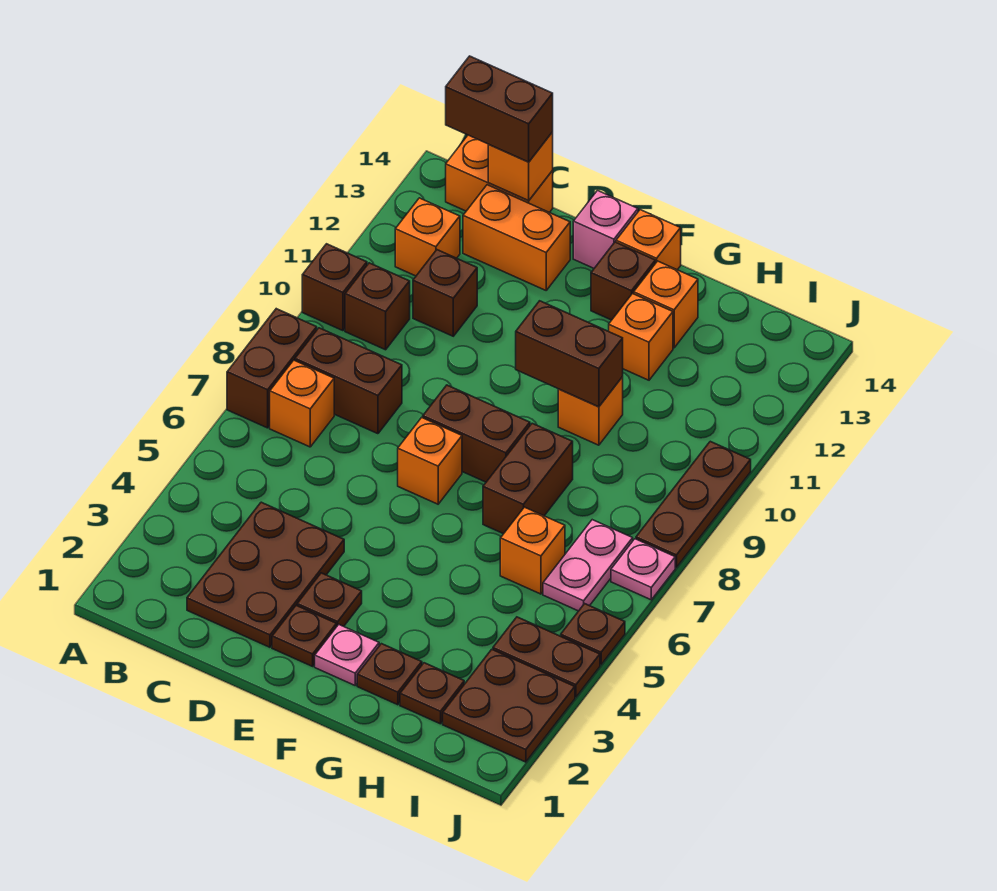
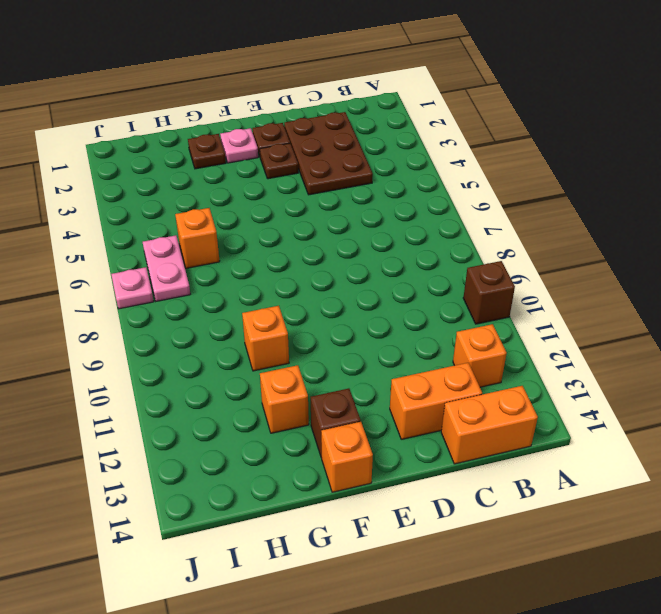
none -> brown brick A7:A8 level 1
none -> orange brick B7 level 1
none -> brown brick B8:C8 level 1
none -> brown brick B10 level 1

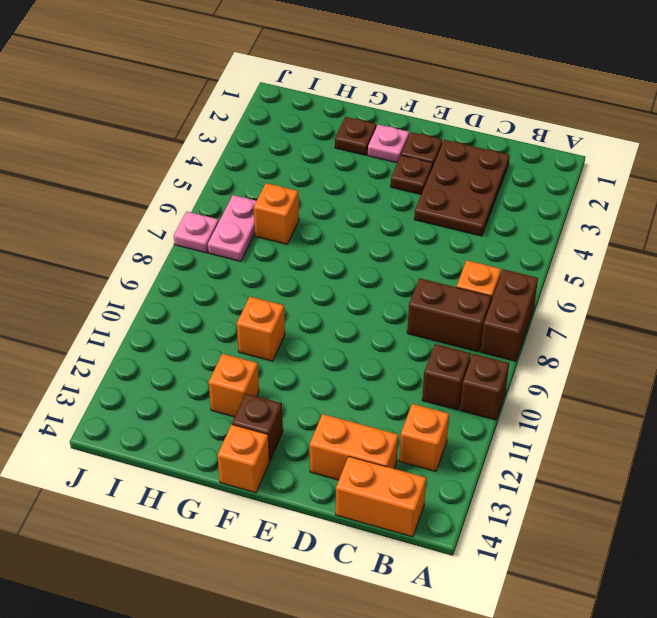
none -> brown brick C11 level 1
none -> orange brick E7 level 1
none -> brown brick E8:F8 level 1
none -> pink brick E14 level 1

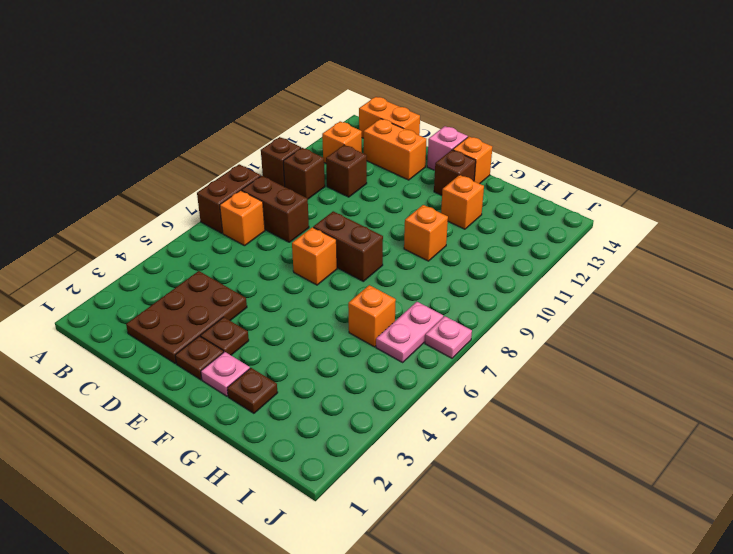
none -> brown brick G7:G8 level 1
none -> orange brick G13 level 1
none -> brown plate H2 level 1
none -> brown plate I2:J3 level 1

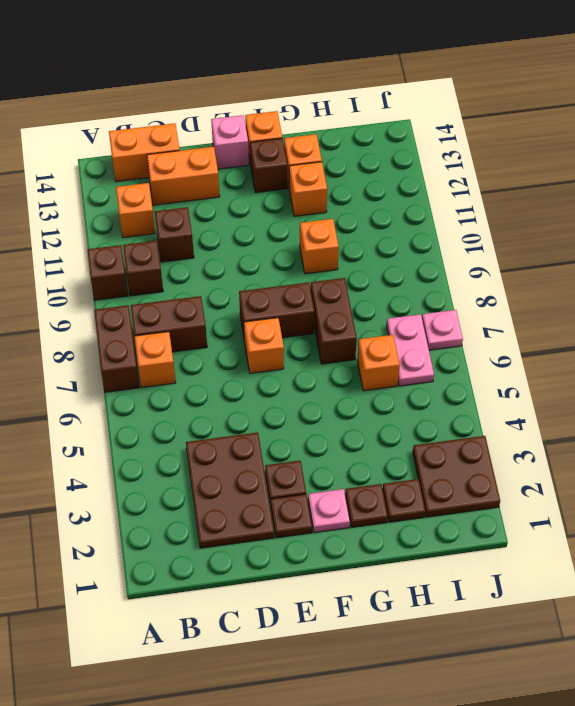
none -> brown plate I4:J4 level 1
none -> brown plate J5 level 1
none -> brown plate J8:J10 level 1
none -> orange brick C14 level 2

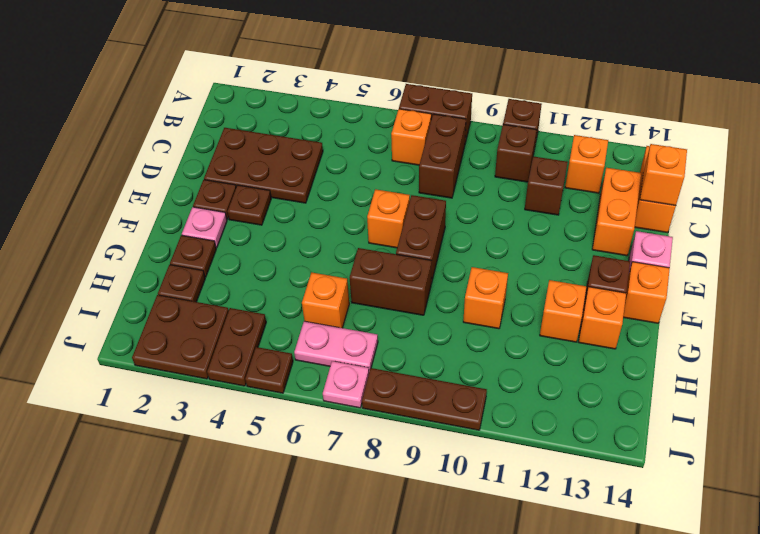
none -> brown brick F10:G10 level 2
none -> brown brick B14:C14 level 3

